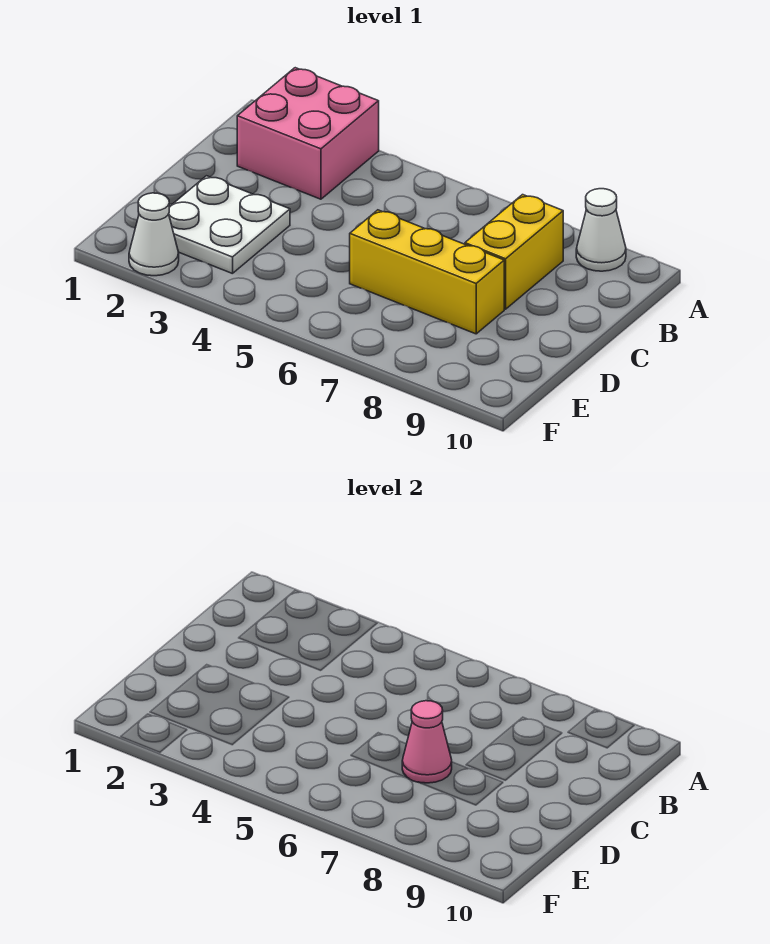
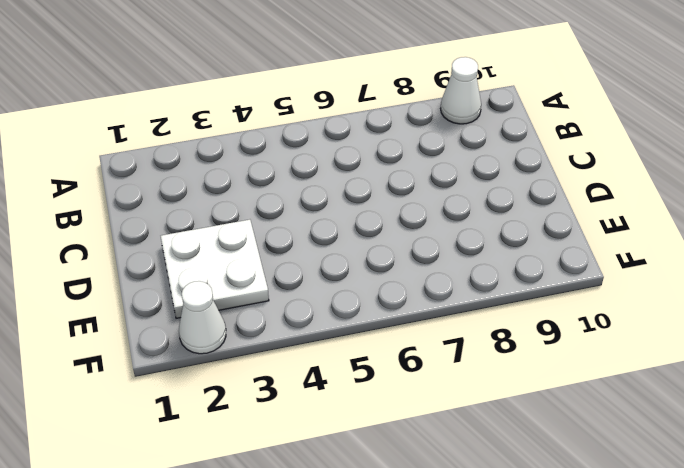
none -> pink brick A2:B3 level 1
none -> yellow brick B8:C8 level 1

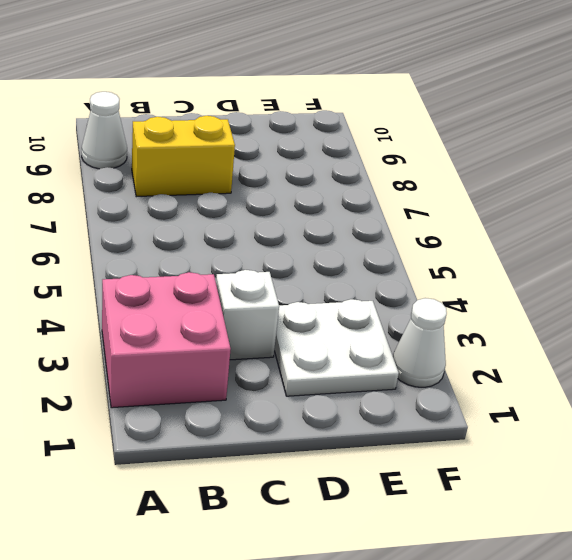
white brick C3 level 1 -> none
none -> yellow brick D6:D8 level 1
none -> pink cone D7 level 2

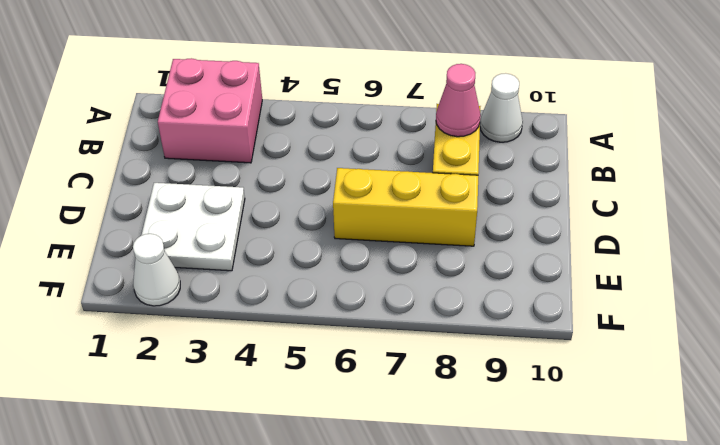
pink cone B8 level 2 -> pink cone D7 level 2

